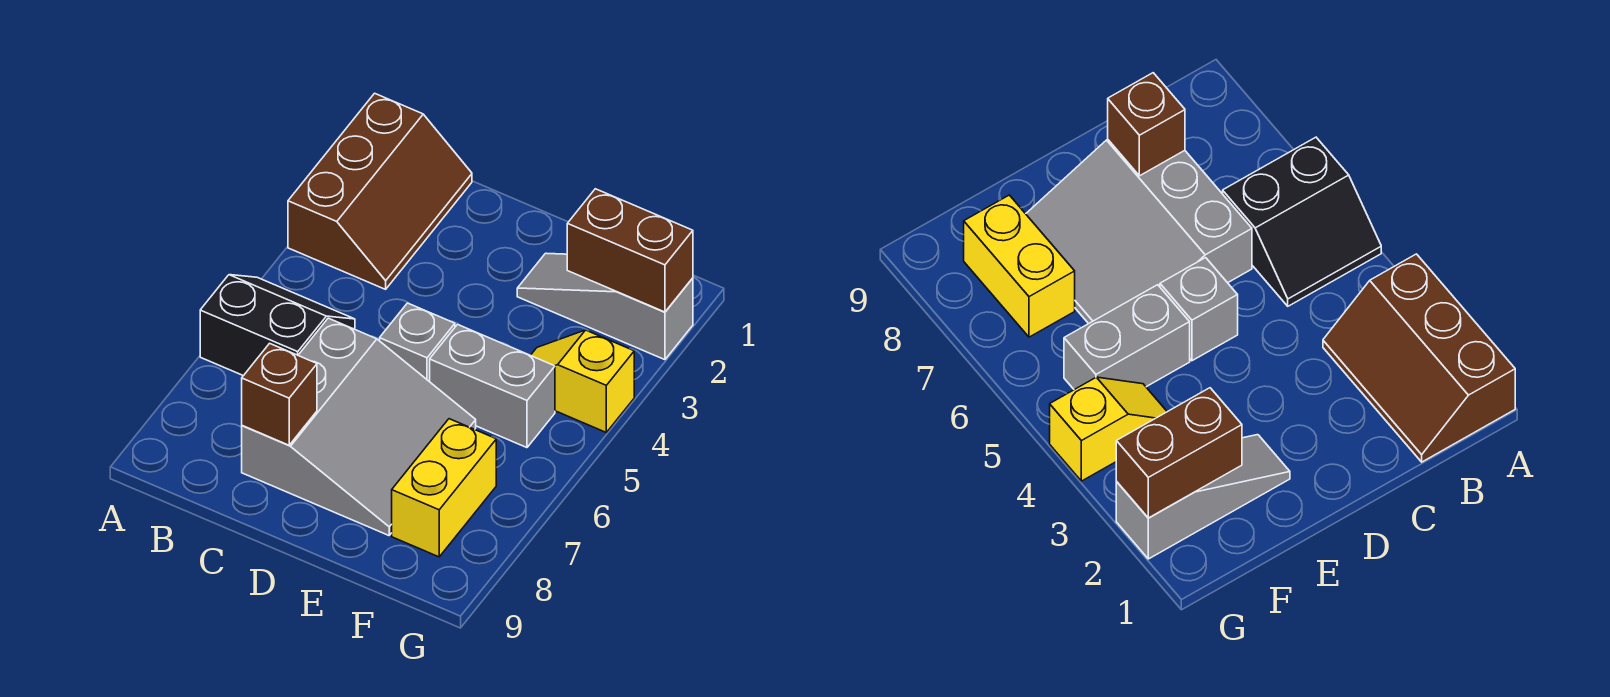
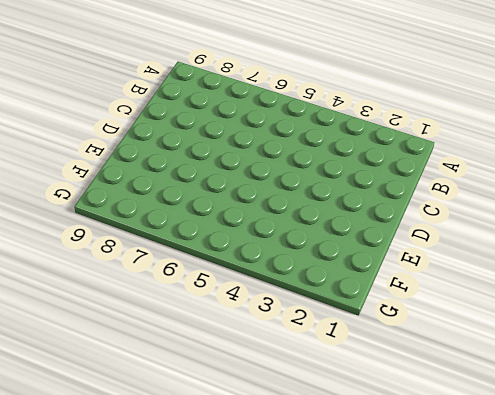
none -> brown slope A1:B3 level 1 top A
none -> black slope A5:B6 level 1 top 6

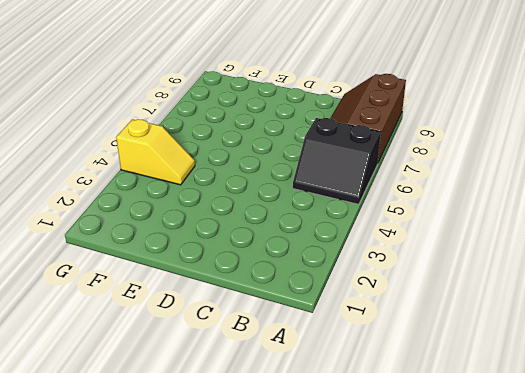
brown slope A7:B9 level 1 top A -> brown slope A1:B3 level 1 top A
none -> grey slope C6:E8 level 1 top C
none -> grey brick D5 level 1

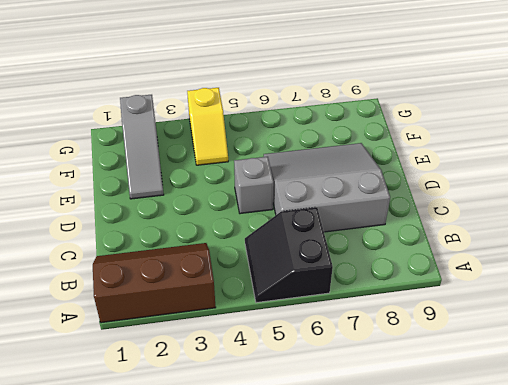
none -> grey brick E5:F5 level 1
none -> yellow brick F7:F8 level 1

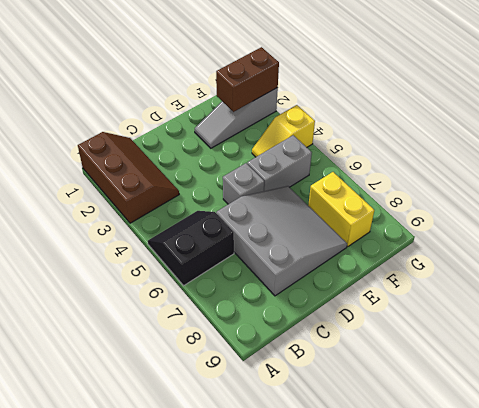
none -> brown brick C8 level 2

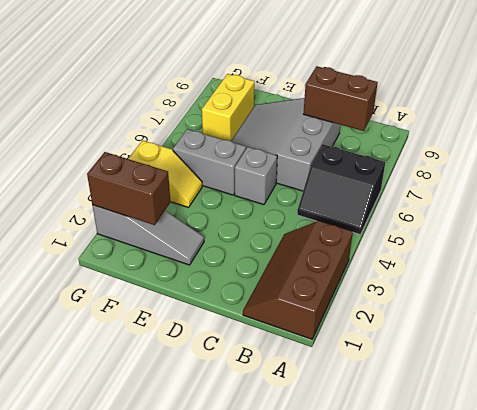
brown brick B8:C8 level 2 -> brown brick C8 level 2

